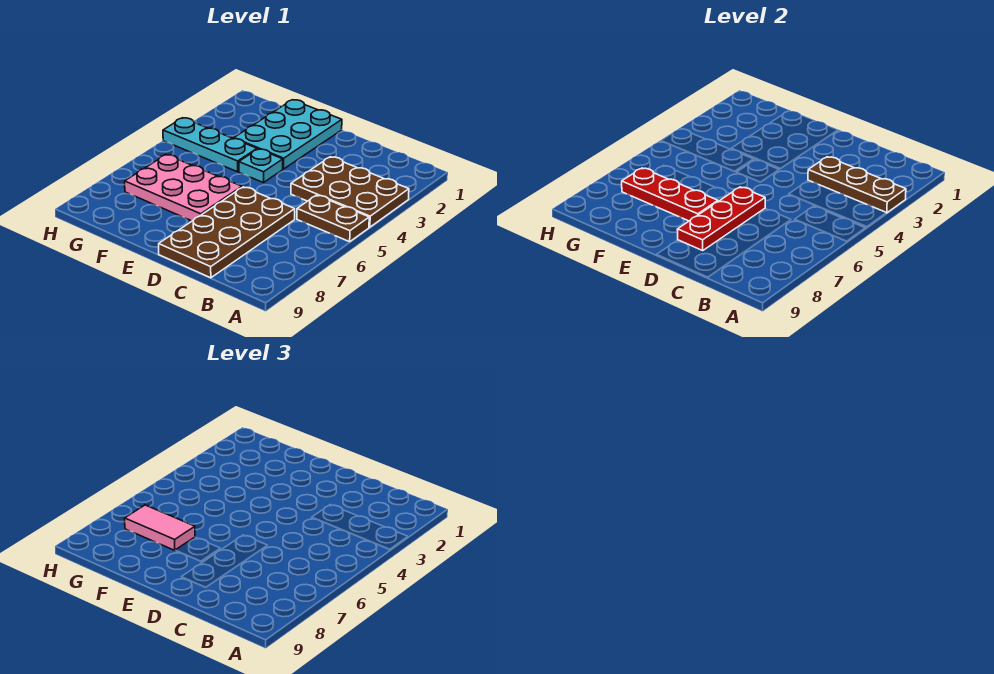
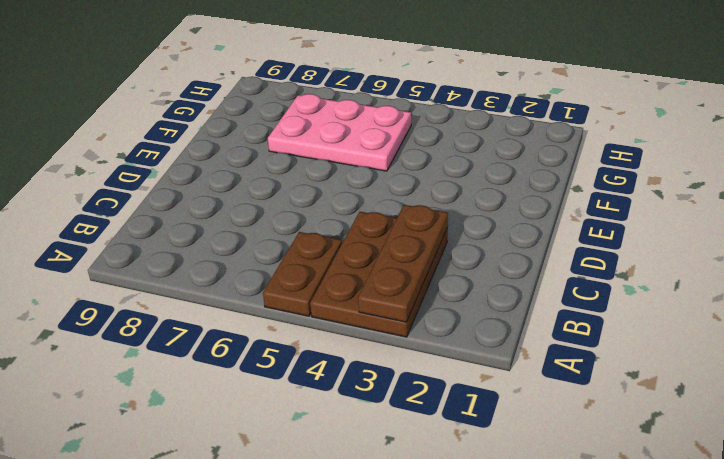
pink plate F5:G7 level 1 -> pink plate E6:G7 level 1
none -> brown plate C6:D9 level 1
none -> cyan plate E1:F3 level 1

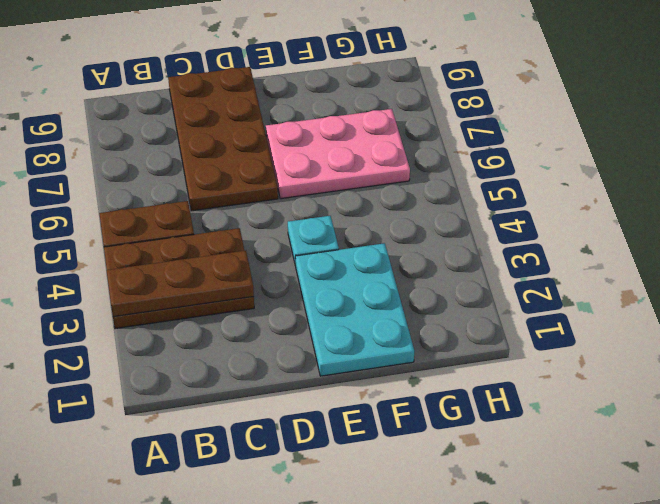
none -> cyan plate F4:H4 level 1
none -> red plate D6:D8 level 2

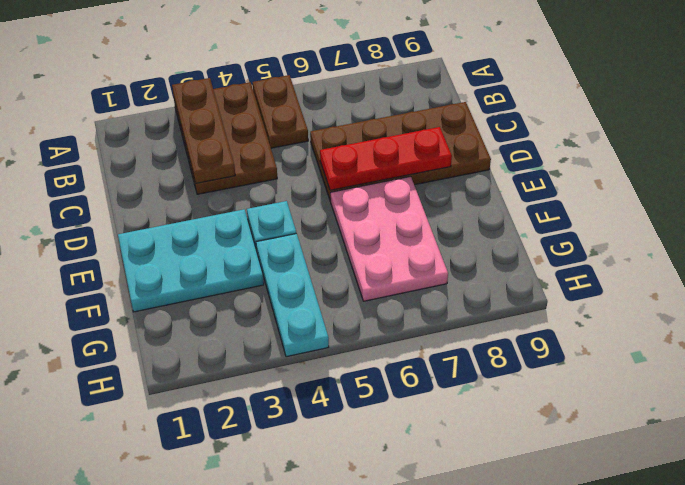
none -> red plate E7:G7 level 2
none -> pink tile F7:G7 level 3

